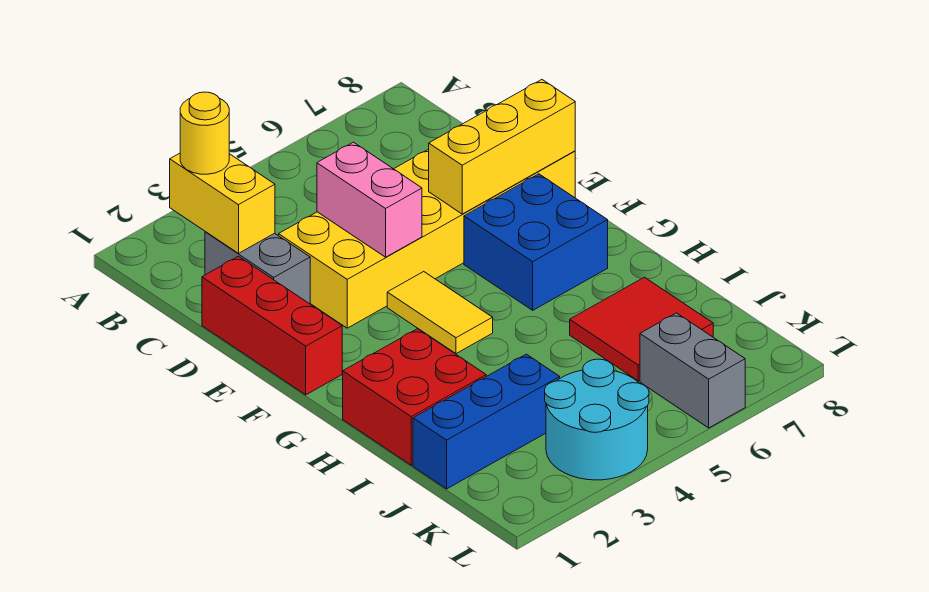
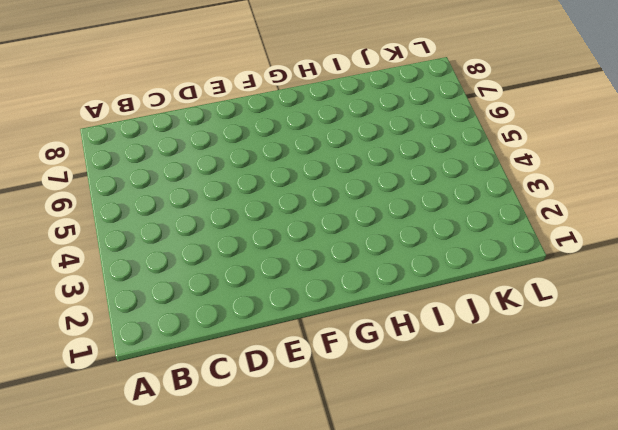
none -> grey brick C2:D2 level 1
none -> red brick D1:F1 level 1
none -> yellow brick D3:E8 level 1

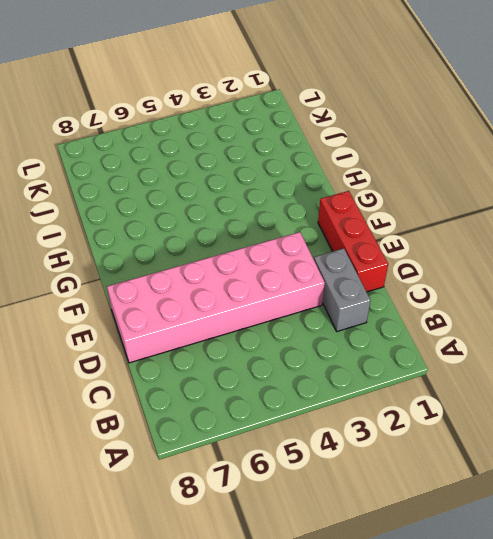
pink brick D3:E8 level 1 -> yellow brick D3:E8 level 1
none -> yellow tile F4:G4 level 1
none -> blue brick F6:G7 level 1
none -> red brick H1:I2 level 1

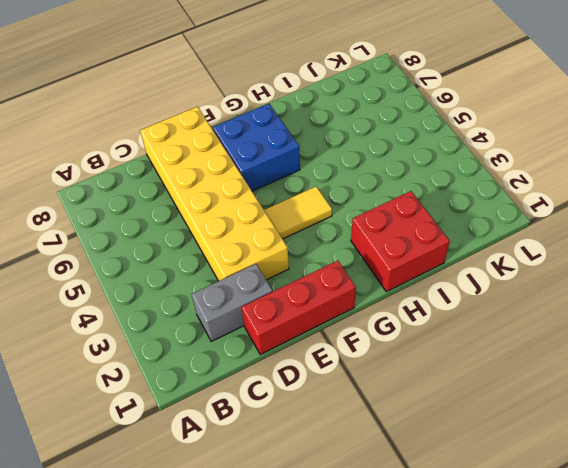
none -> red tile I6:J7 level 1
none -> blue brick J1:J3 level 1
none -> cyan round brick K3:L4 level 1

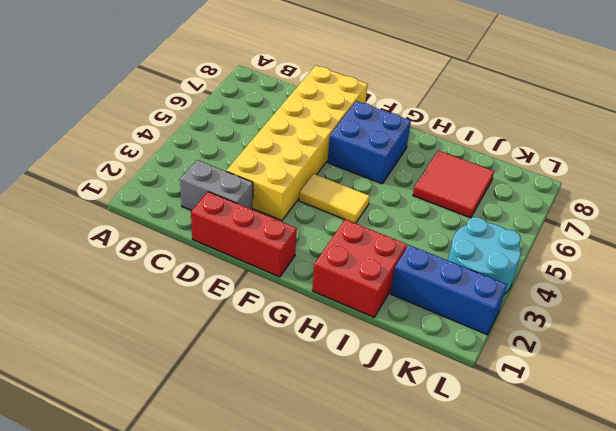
blue brick J2:L2 level 1 -> blue brick J1:J3 level 1
none -> grey brick K6:L6 level 1
none -> yellow brick B2:C2 level 2
none -> pink brick D4:E4 level 2

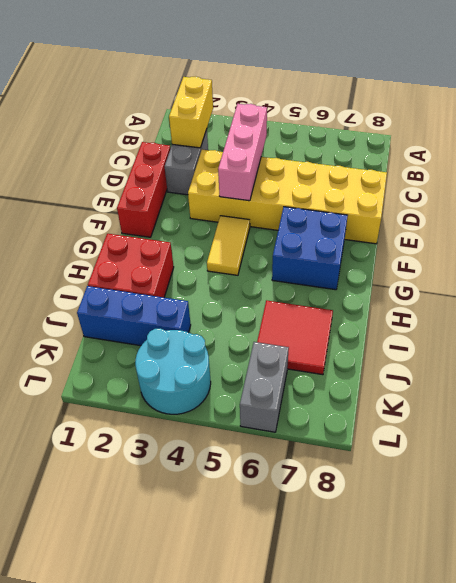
pink brick C4:E4 level 2 -> pink brick D4:E4 level 2
none -> yellow brick E6:E8 level 2
none -> yellow round brick B2 level 3

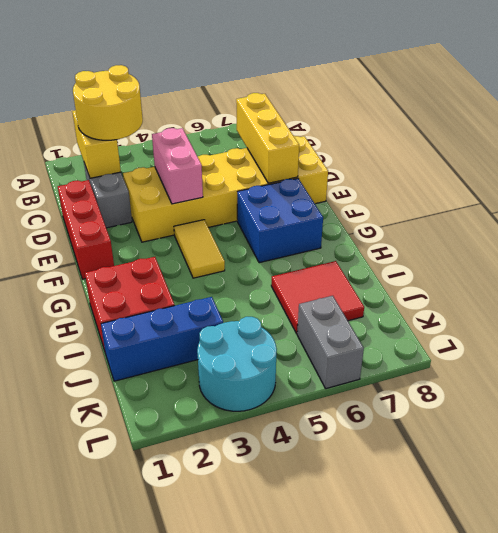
yellow round brick B2:C3 level 3 -> yellow round brick B2 level 3
yellow brick C7:E7 level 2 -> yellow brick E6:E8 level 2

